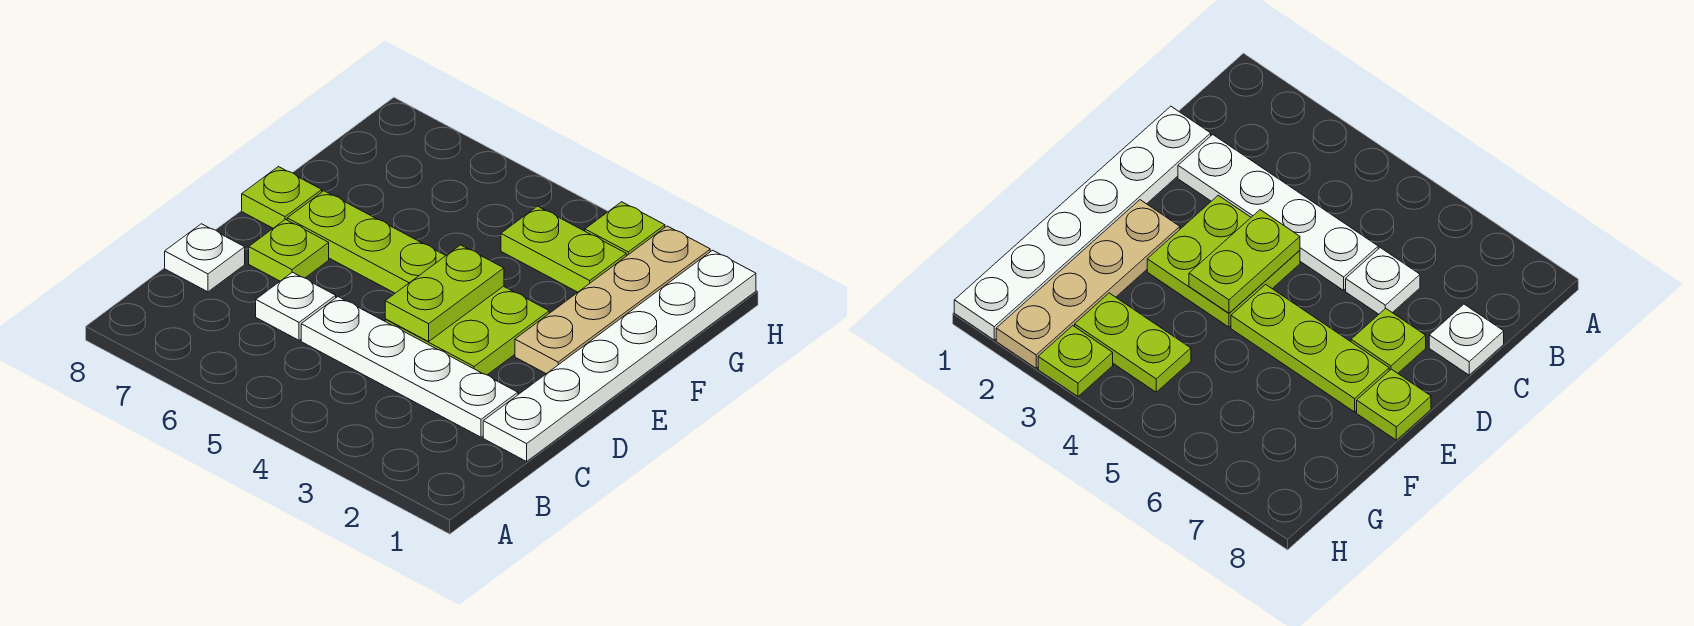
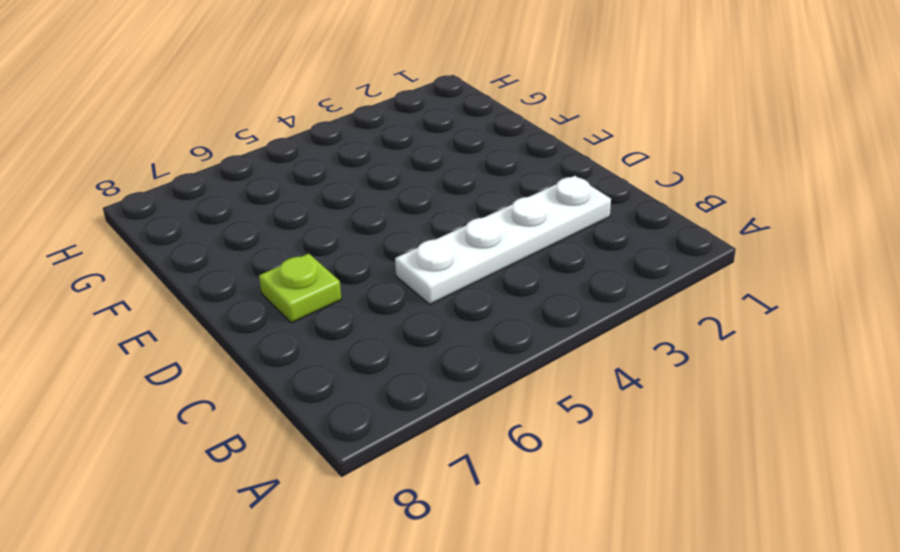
none -> white plate C1:H1 level 1
none -> white plate C6 level 1
none -> white plate C8 level 1

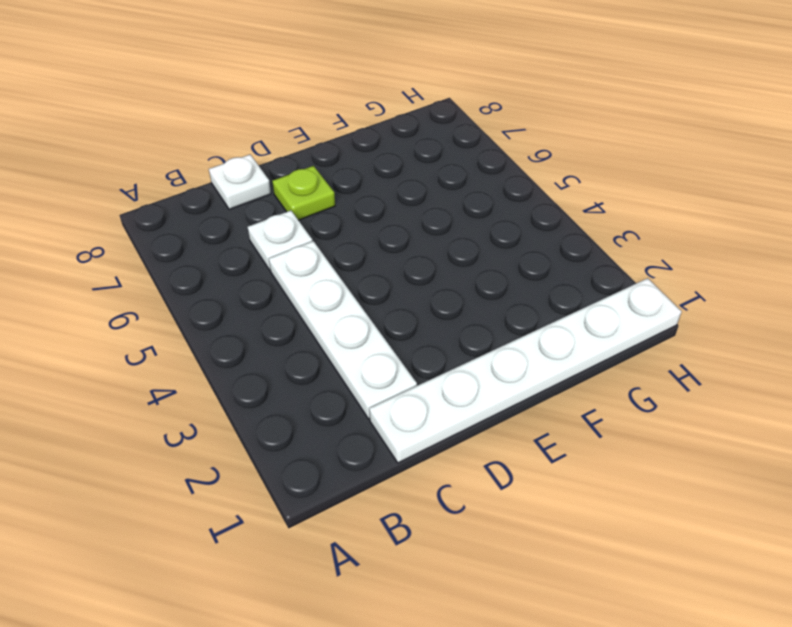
none -> lime plate D3:E4 level 1
none -> tan plate E2:H2 level 1
none -> lime plate E5:E7 level 1

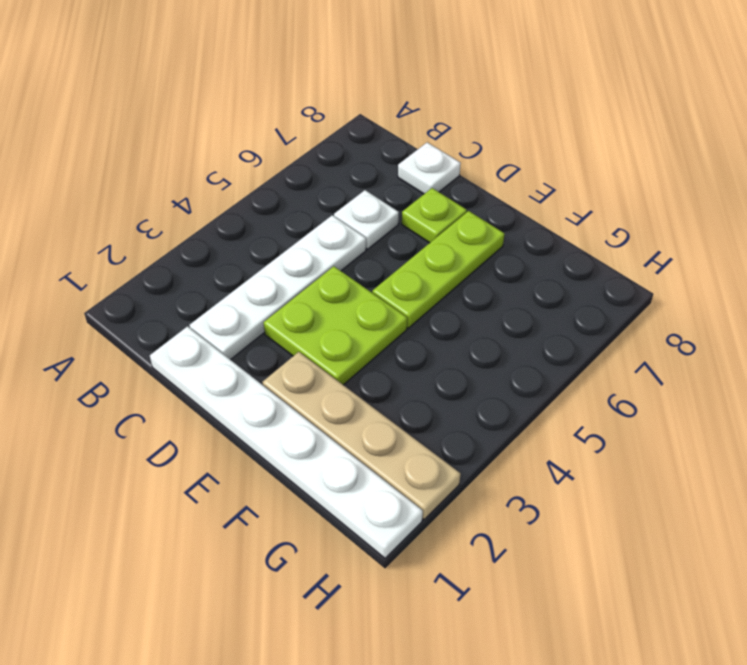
none -> lime plate E8 level 1
none -> lime plate G3:G4 level 1
none -> lime plate H3 level 1

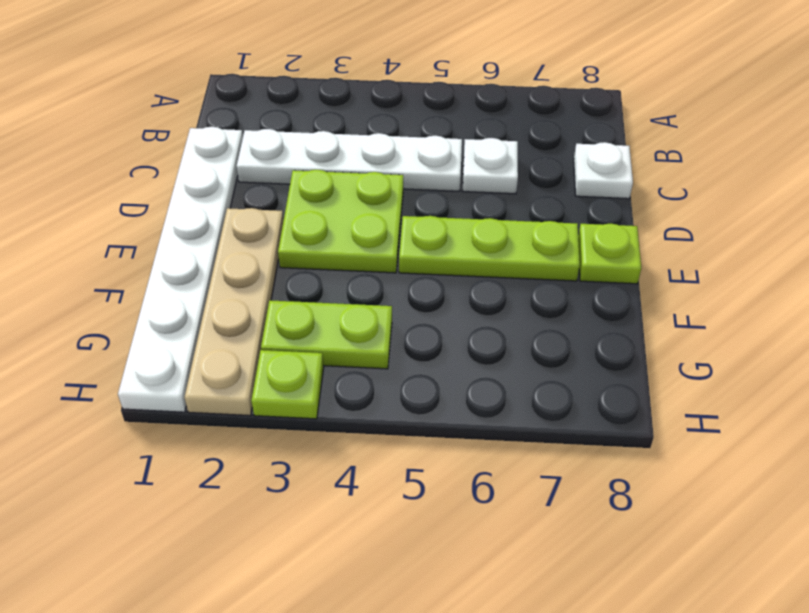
none -> lime plate D7 level 1
none -> lime plate D4:E4 level 2

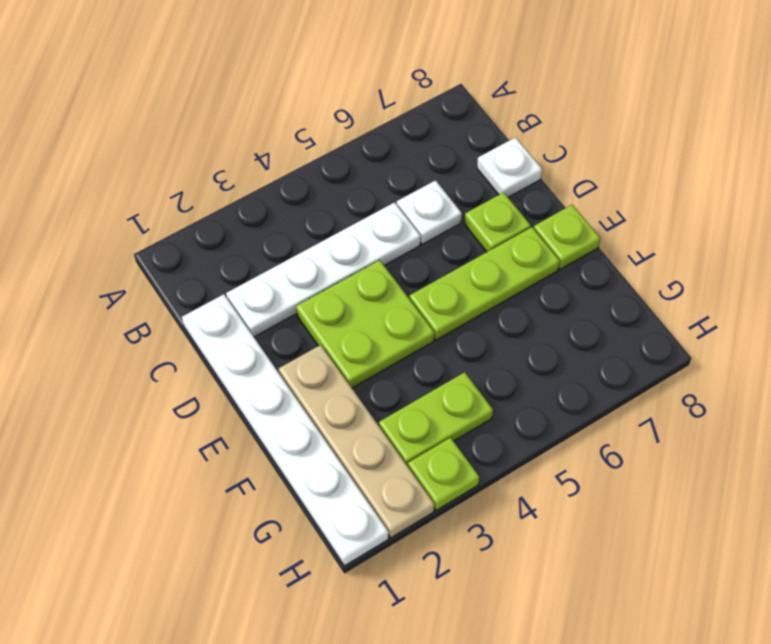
none -> lime plate D4:E4 level 2

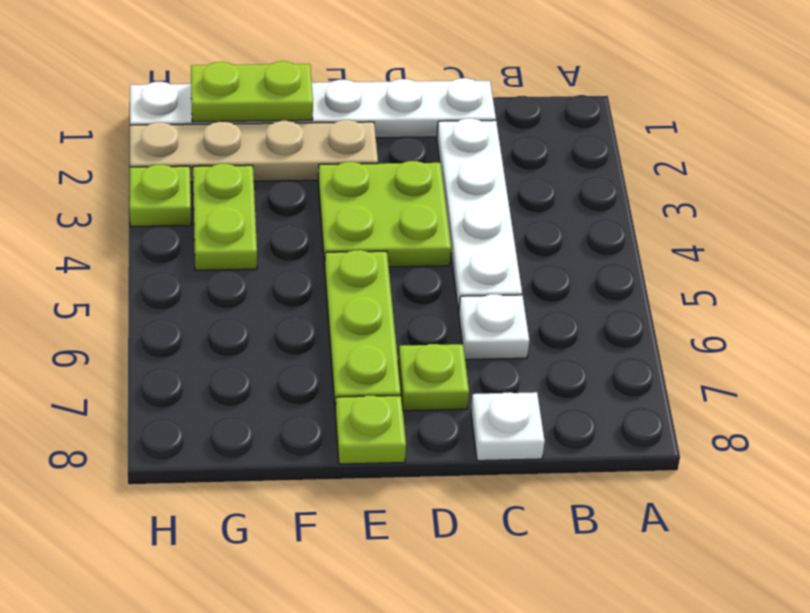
lime plate F1:G1 level 2 -> lime plate D4:E4 level 2

